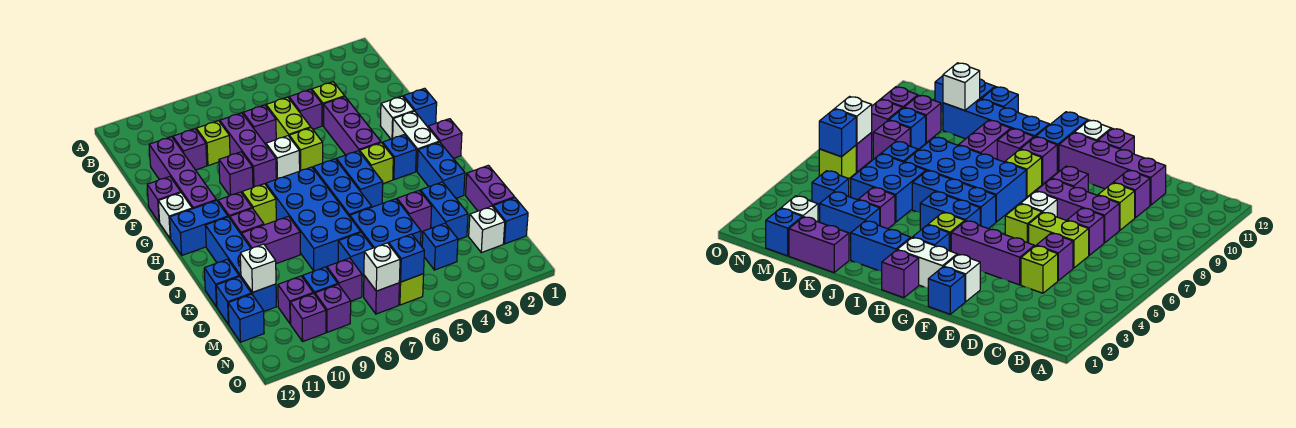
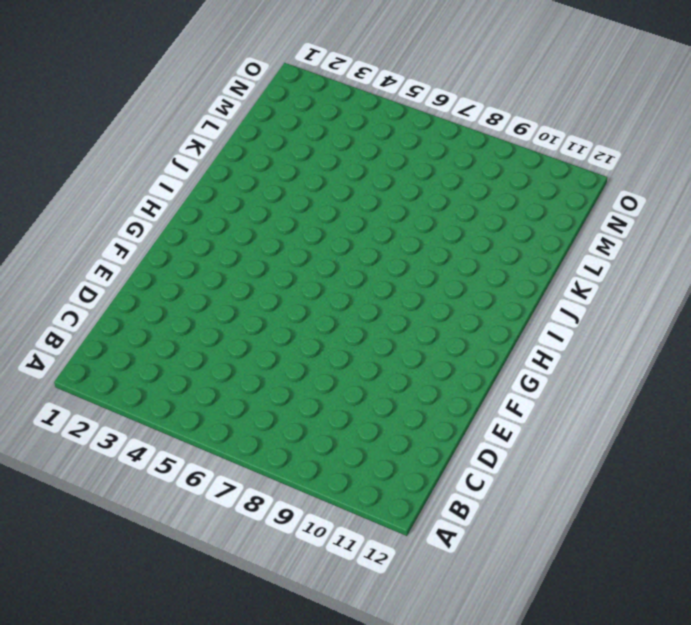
none -> lime brick D4 level 1
none -> purple brick D5 level 1
none -> lime brick D6:E6 level 1
none -> purple brick D7 level 1

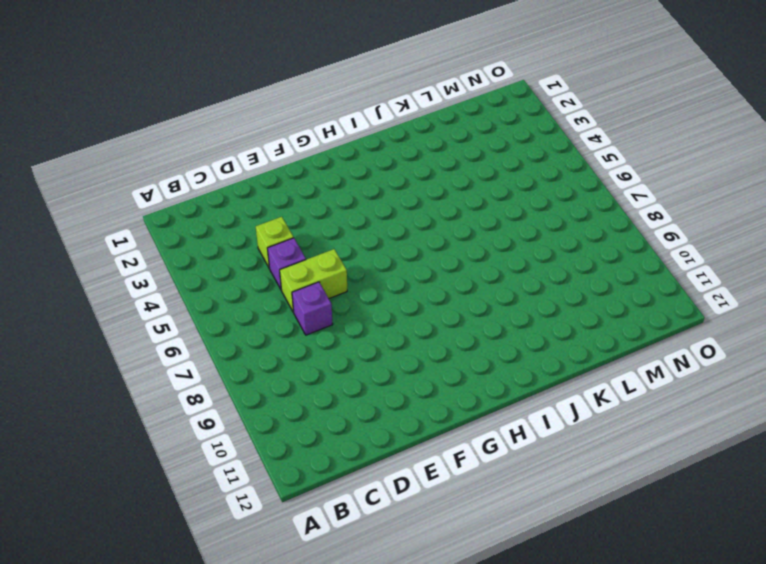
none -> purple brick D8:F8 level 1
none -> lime brick D9 level 1
none -> purple brick D10 level 1
none -> purple brick D11:G11 level 1

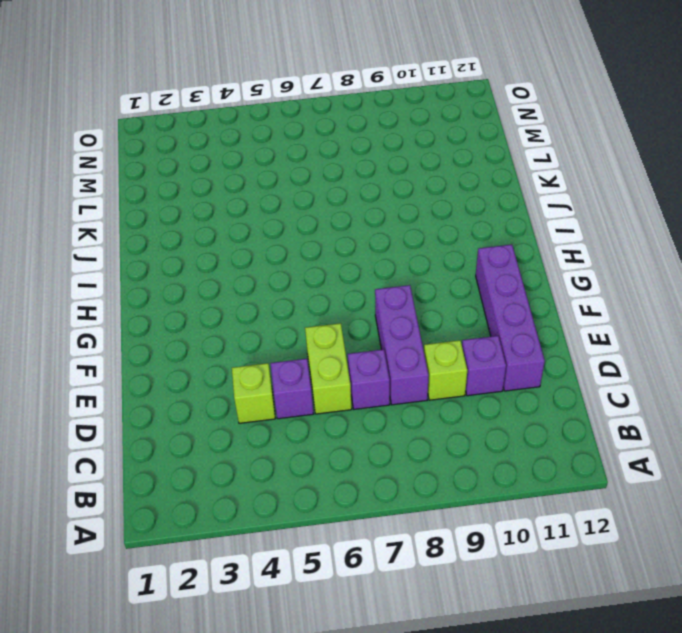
none -> purple brick E4:G4 level 1
none -> blue brick F1 level 1
none -> white brick F2 level 1
none -> lime brick F6 level 1

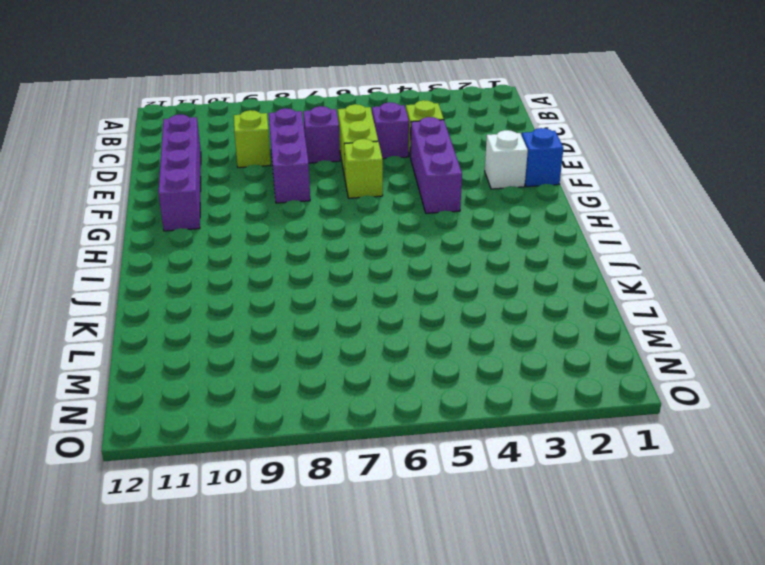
none -> purple brick D10 level 1
none -> white brick F7 level 1
none -> purple brick F9 level 1
none -> purple brick F12 level 1

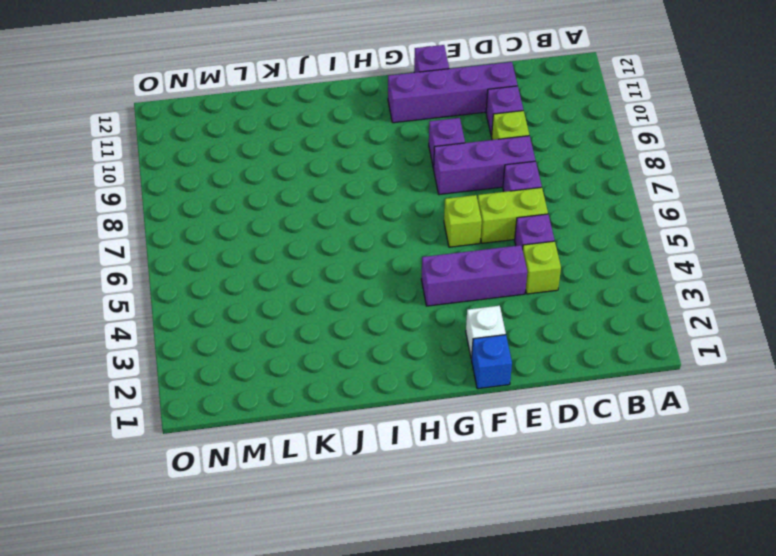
none -> white brick F7 level 1
none -> white brick G2:H2 level 1
none -> white brick G12 level 1
none -> purple brick H1 level 1

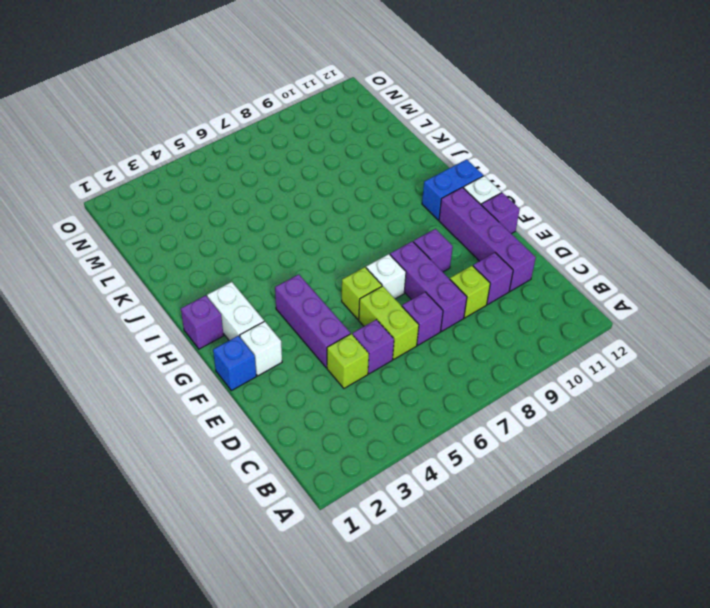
none -> blue brick H3 level 1
none -> lime brick H4 level 1
none -> blue brick H5:I5 level 1
none -> blue brick H6:J6 level 1

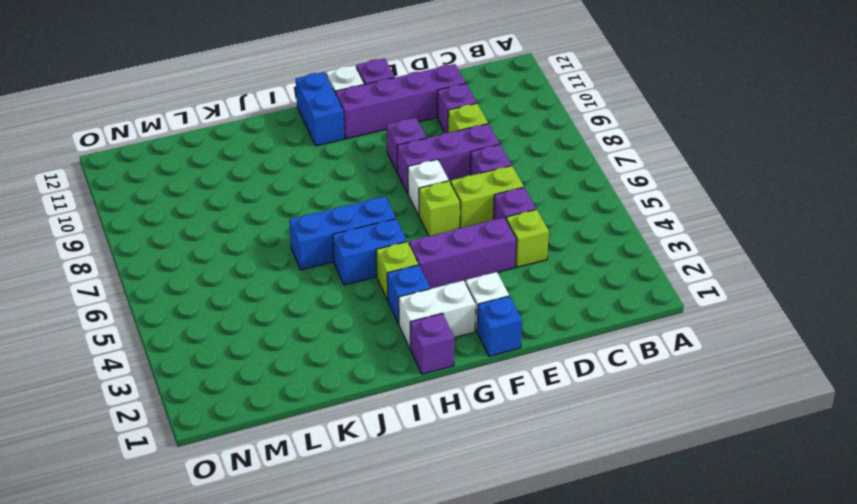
none -> blue brick H7:K8 level 1
none -> lime brick H9 level 1
none -> purple brick H10 level 1
none -> blue brick I2:J2 level 1

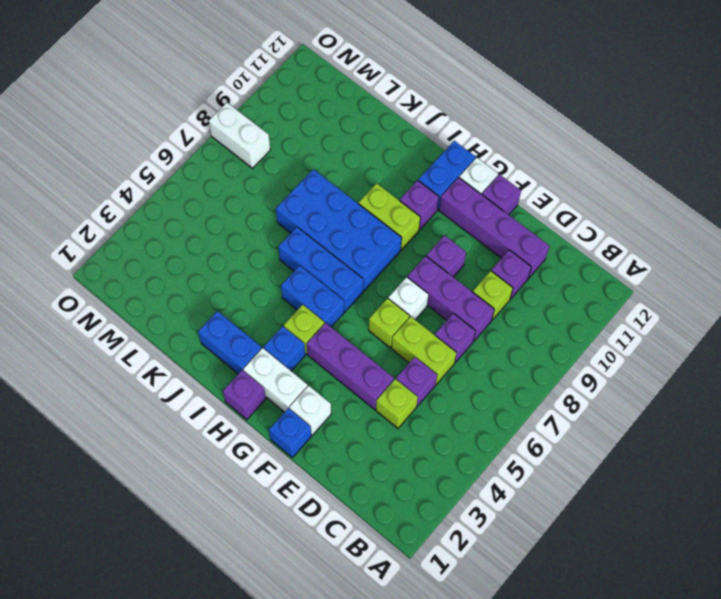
lime brick H9:I9 level 1 -> lime brick H9 level 1
white brick N8:O8 level 1 -> none
none -> purple brick I10 level 1
none -> blue brick I11:L11 level 1
none -> purple brick J9:J10 level 1
none -> purple brick K1:L1 level 1

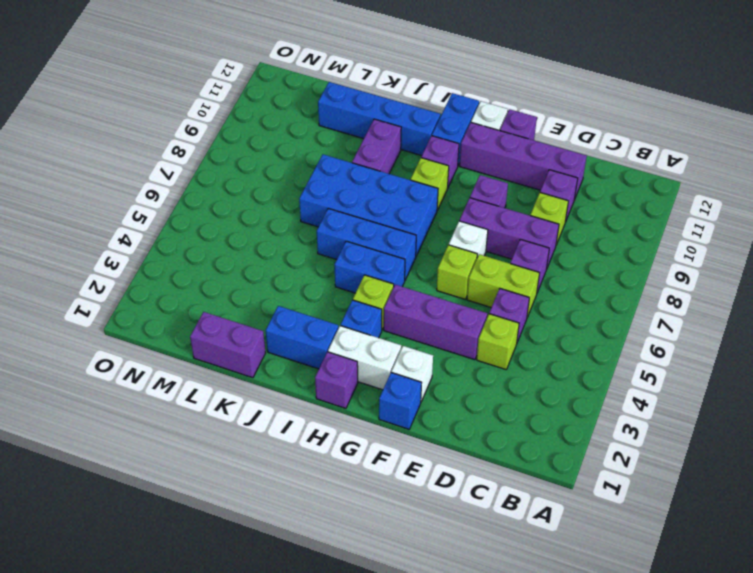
none -> purple brick I10 level 1
none -> blue brick K3:L3 level 1
none -> purple brick K4 level 1
none -> blue brick K5:L6 level 1

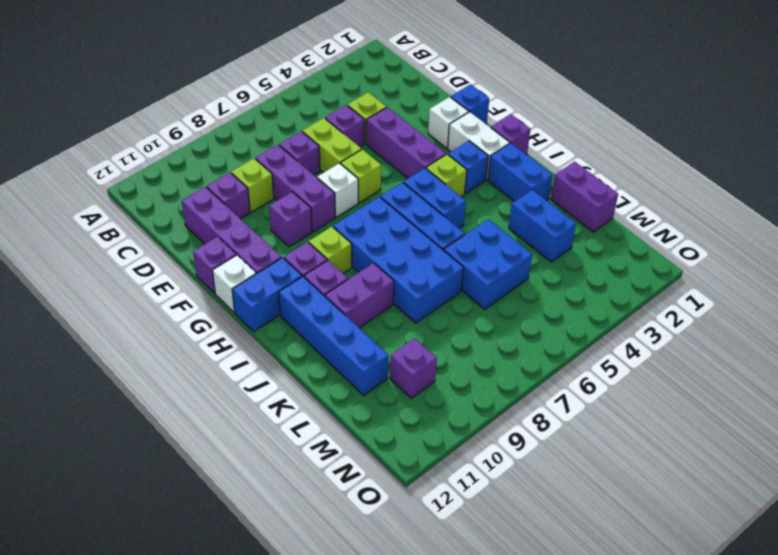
none -> purple brick K4 level 1
none -> blue brick K12 level 1
none -> blue brick L7 level 1
none -> blue brick L12 level 1

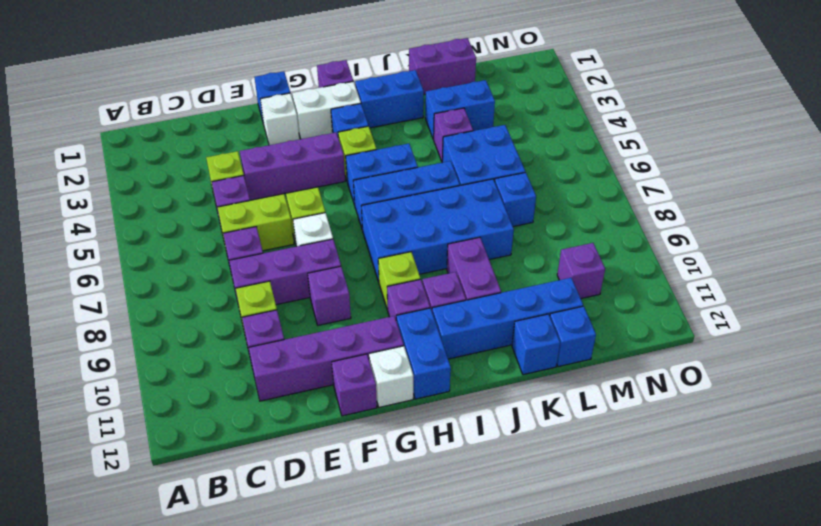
none -> blue brick M1 level 1
none -> white brick M2 level 1
none -> blue brick M4 level 1
none -> purple brick M8 level 1

